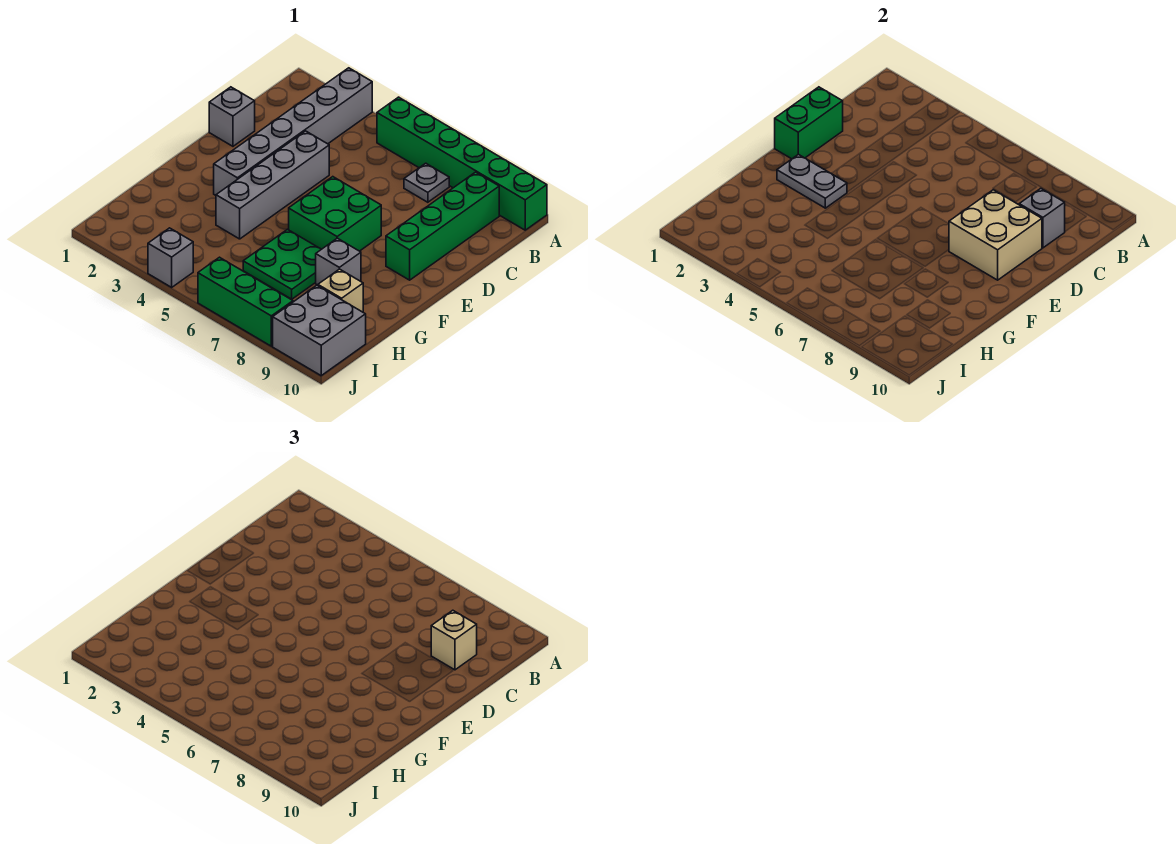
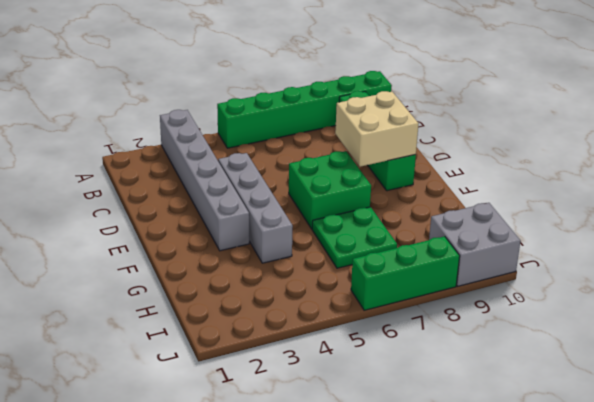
none -> grey plate B7 level 1
none -> grey brick D1 level 1
none -> grey brick G8 level 1

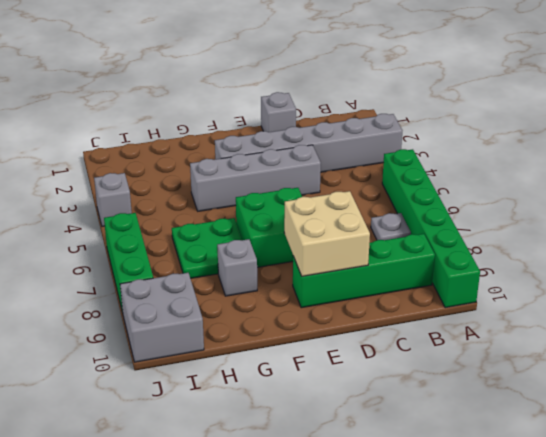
none -> tan brick H9 level 1
none -> grey brick C9 level 2
none -> green brick D1:E1 level 2

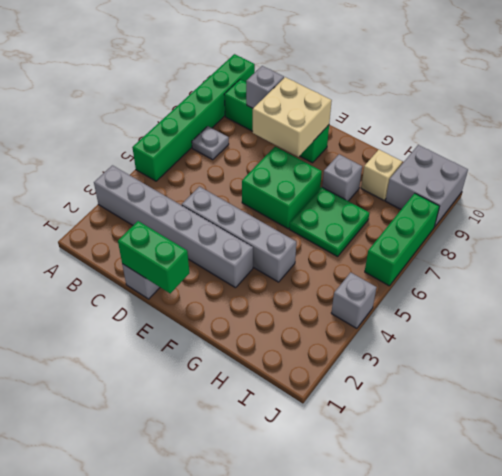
none -> grey plate F2:F3 level 2
none -> tan brick C9 level 3

